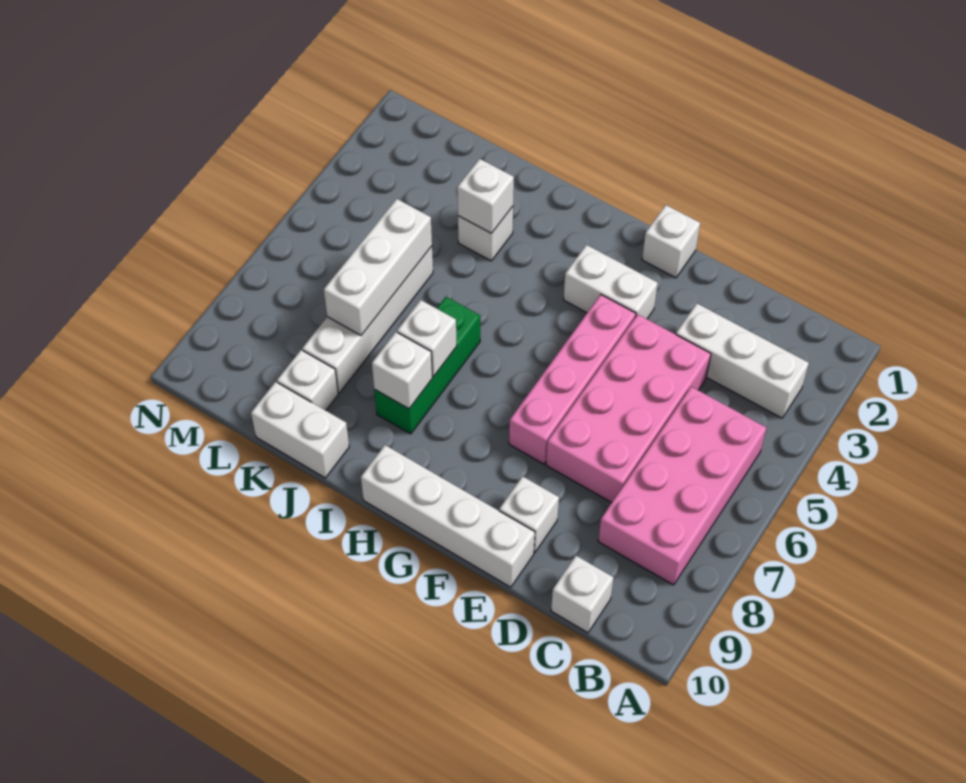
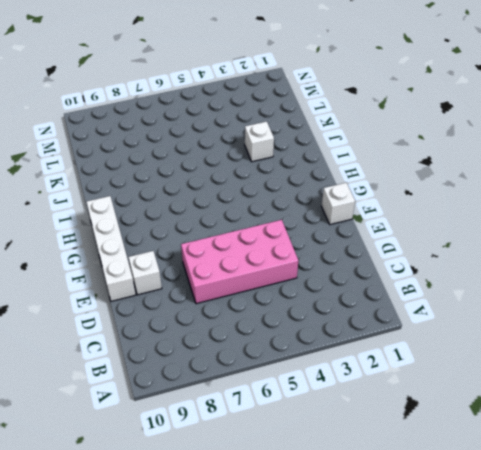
none -> white brick B3:D3 level 1
none -> pink brick B5:C8 level 1
none -> white brick C10 level 1

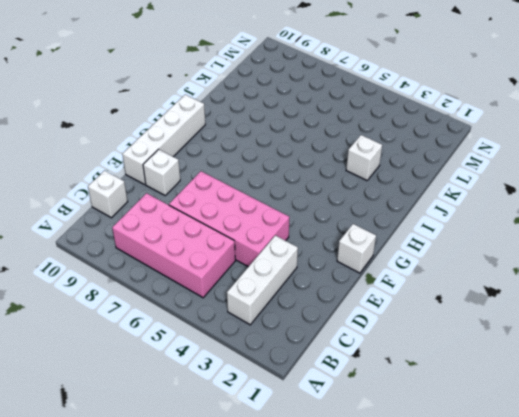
none -> white brick F3:G3 level 1
none -> pink brick F4:F7 level 1
none -> green brick I6:I8 level 1

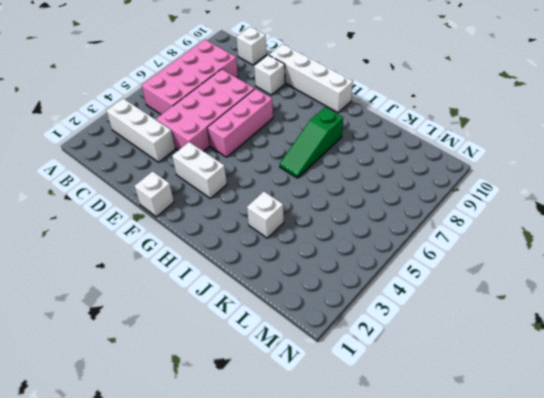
pink brick F5:F7 level 1 -> pink brick F4:F7 level 1
green slope I6:I8 level 1 top 8 -> green brick I6:I8 level 1
none -> white brick J10:K10 level 1
none -> white brick K5:K8 level 1
none -> white brick K9 level 1

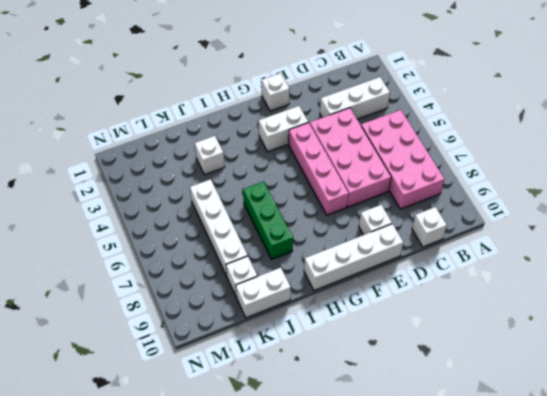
none -> white brick I7 level 2
none -> white brick I8 level 2
none -> white brick J3 level 2

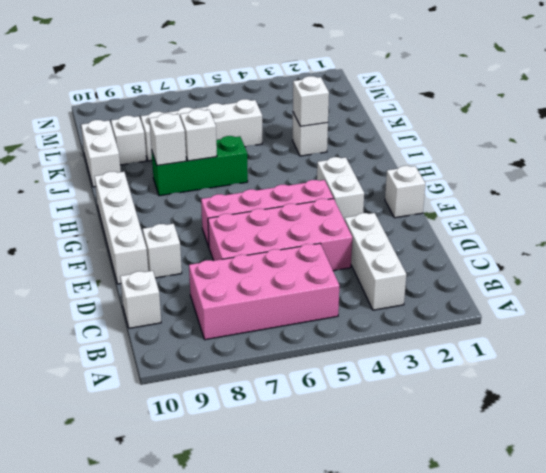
none -> white brick K5:K7 level 2

